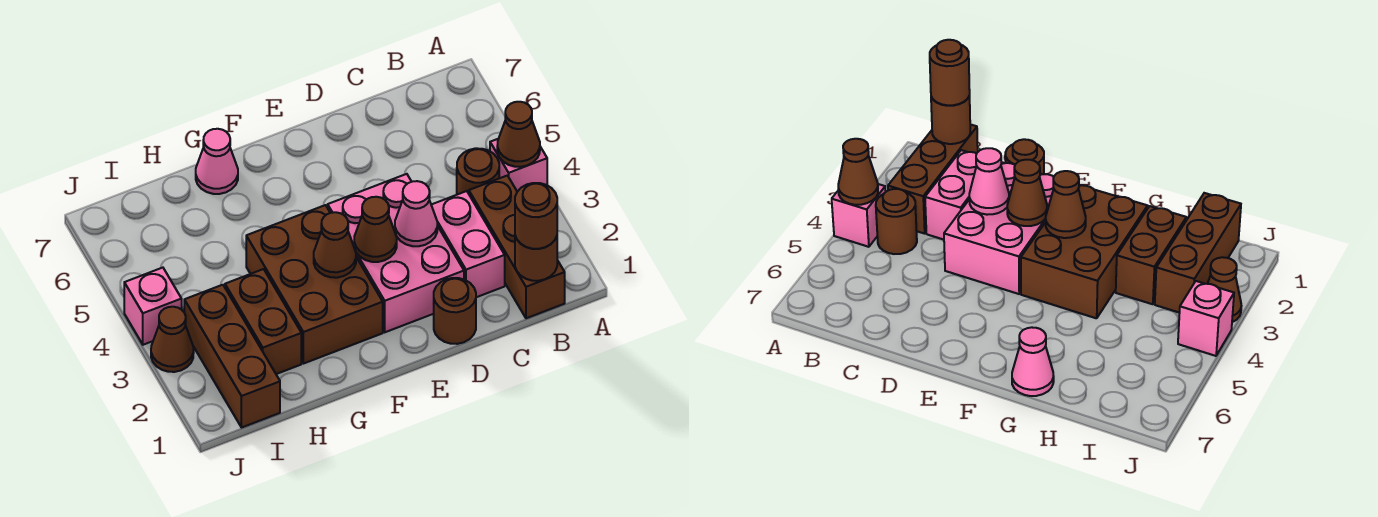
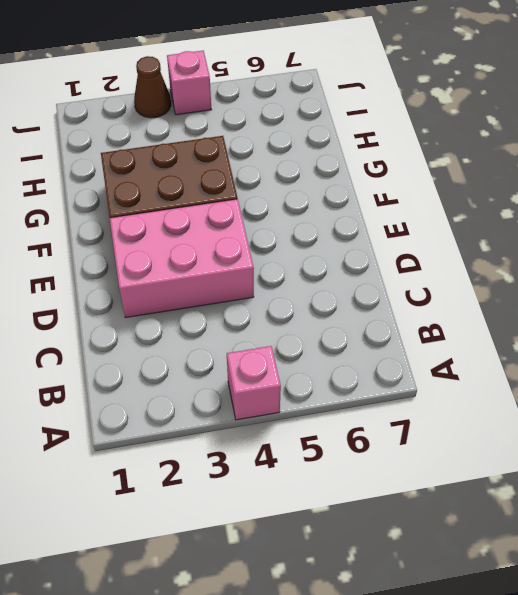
none -> brown brick B1:B3 level 1
none -> brown round brick B4 level 1
none -> pink brick C2:C3 level 1

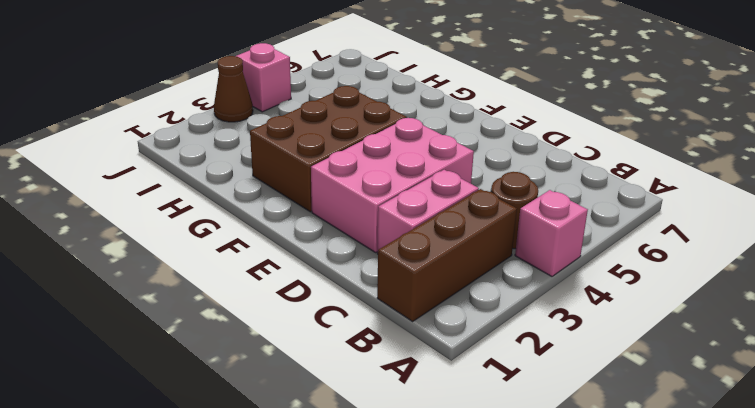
none -> brown round brick D1 level 1
none -> pink cone G7 level 1
none -> brown brick H2:H3 level 1

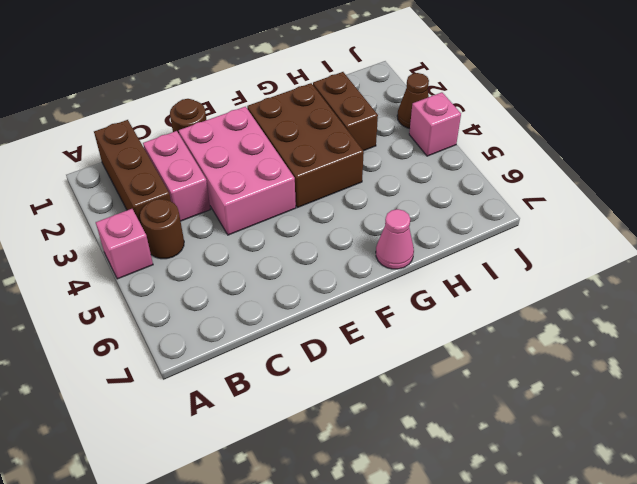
none -> brown brick I1:I3 level 1
none -> brown cone A4 level 2
none -> brown round brick B1 level 2

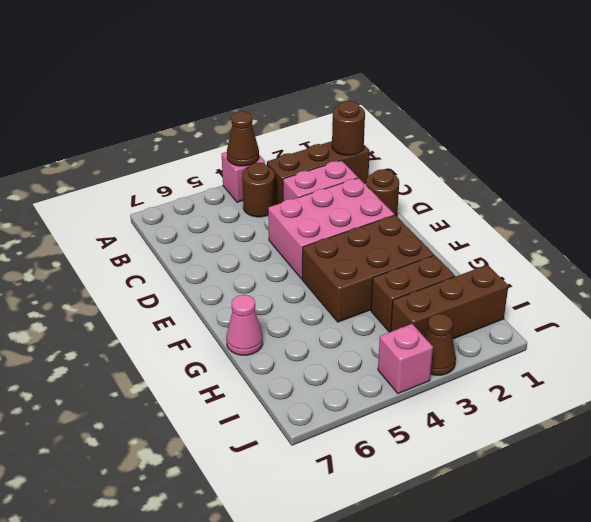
none -> pink cone D3 level 2
none -> brown cone E3 level 2
none -> brown cone F3 level 2

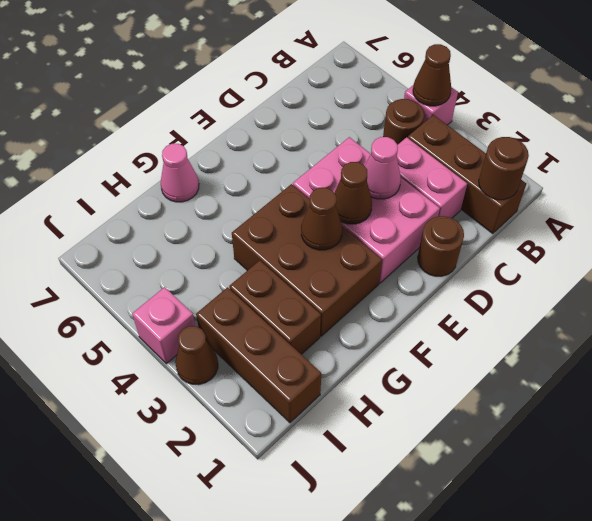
none -> brown round brick B1 level 3

